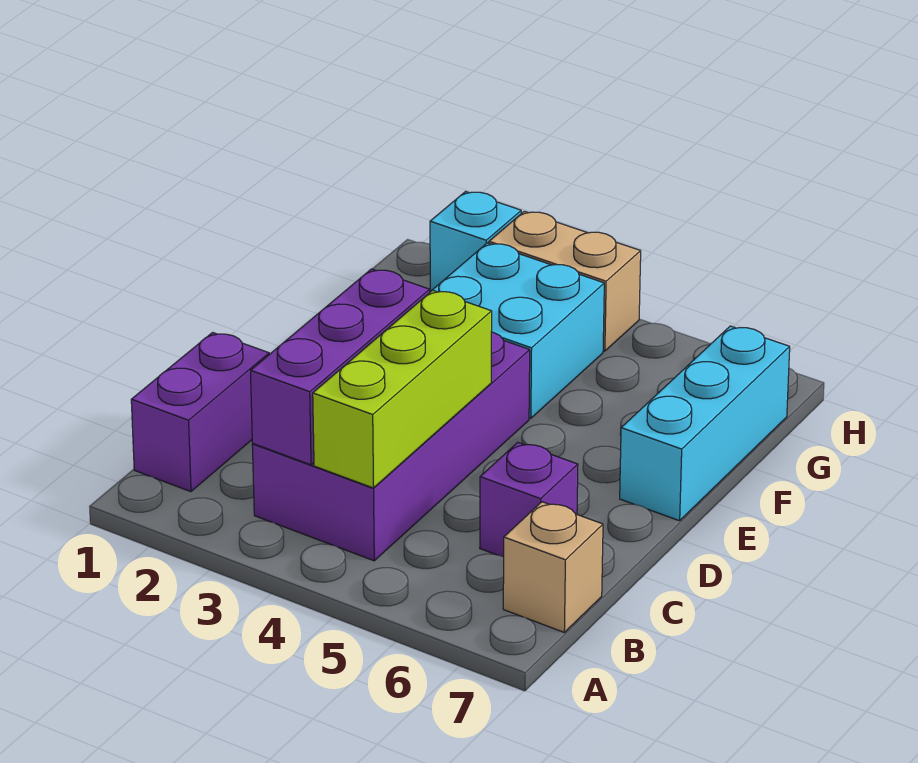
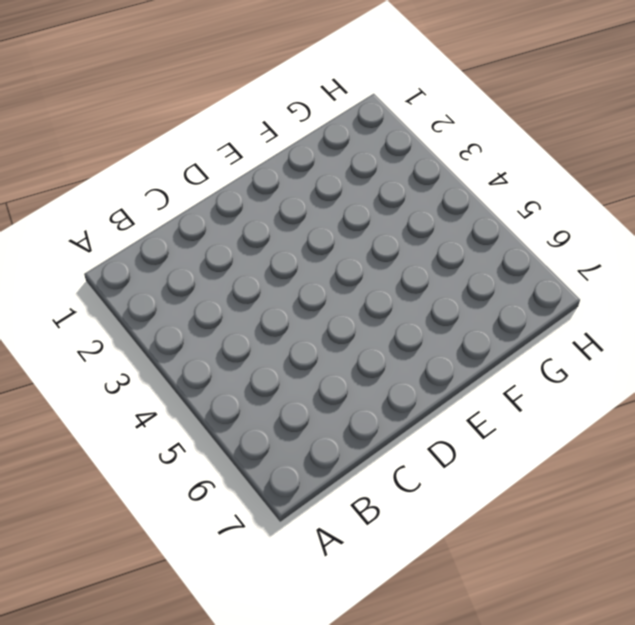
none -> purple brick B1:C1 level 1
none -> purple brick B3:E4 level 1

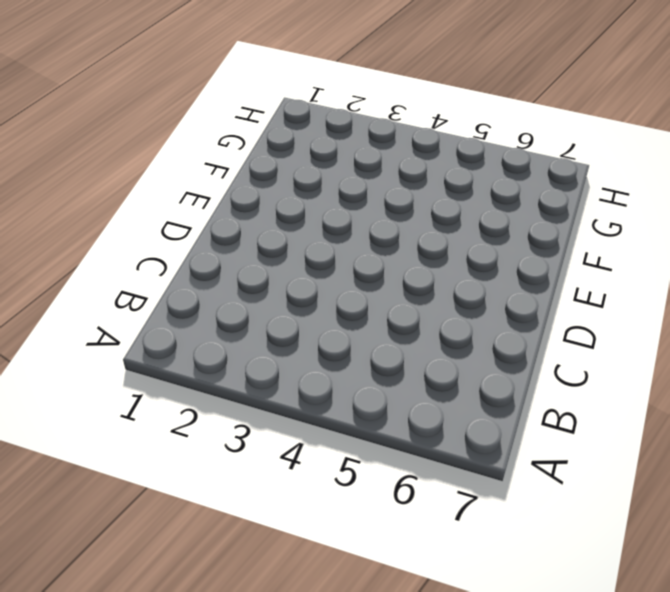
none -> purple brick B1:C1 level 1
none -> purple brick B3:E4 level 1

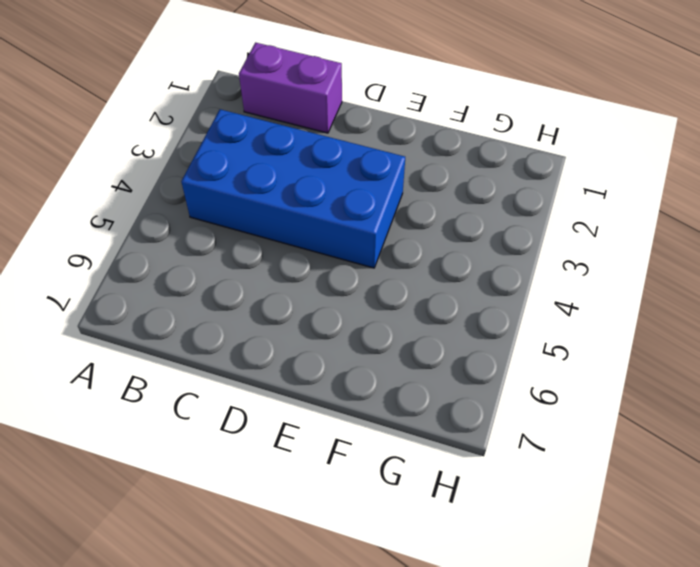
blue brick B3:E4 level 1 -> purple brick B3:E4 level 1
none -> tan brick B7 level 1
none -> purple brick C6 level 1

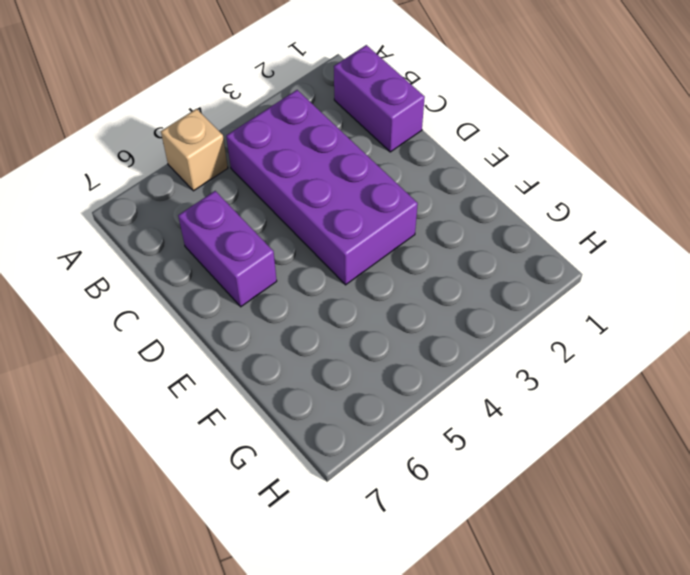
tan brick A5 level 1 -> tan brick B7 level 1
purple brick C6:D6 level 1 -> purple brick C6 level 1
none -> cyan brick E7:G7 level 1
none -> cyan brick F3:G4 level 1

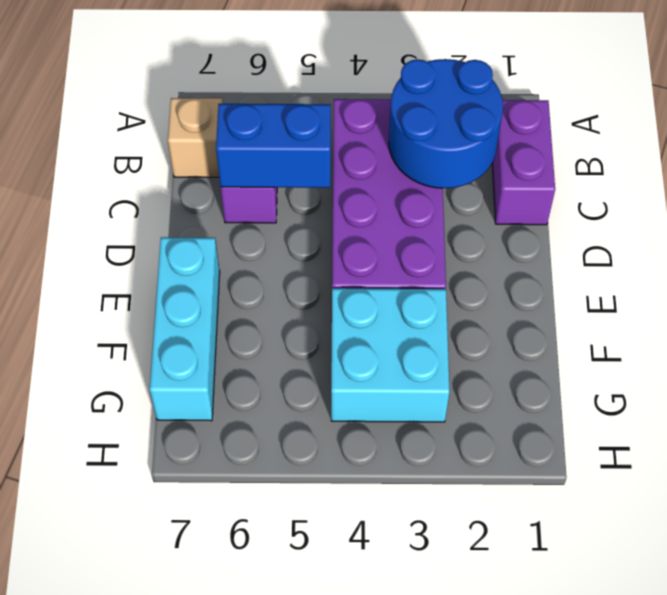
blue round brick B2:C3 level 2 -> purple brick B3:D3 level 2
blue brick C5:C6 level 2 -> none
none -> cyan brick H2 level 1
none -> tan brick H3:H4 level 1

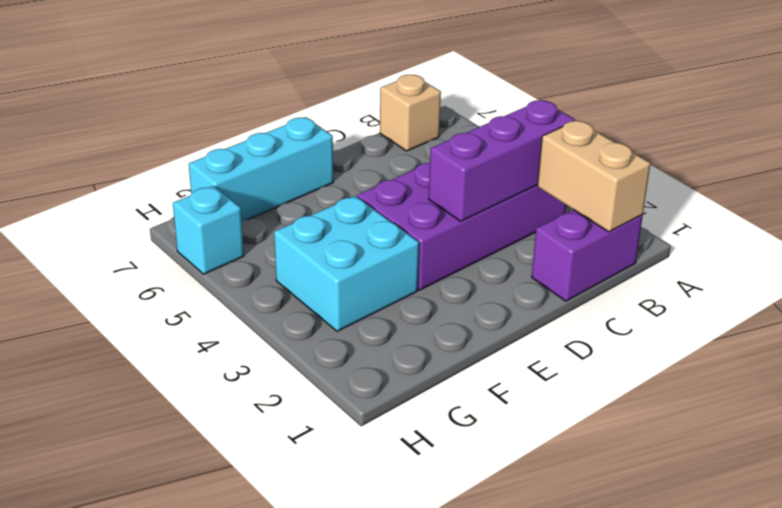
tan brick B1:B2 level 2 -> tan brick H3:H4 level 1
cyan brick H6 level 1 -> cyan brick H2 level 1
none -> purple brick C6 level 1
none -> lime brick B4:D4 level 2

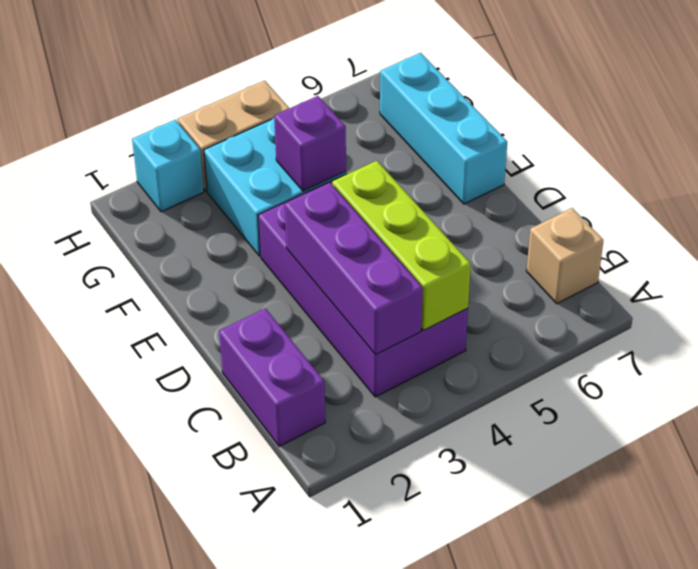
purple brick F4 level 2 -> purple brick C6 level 1

